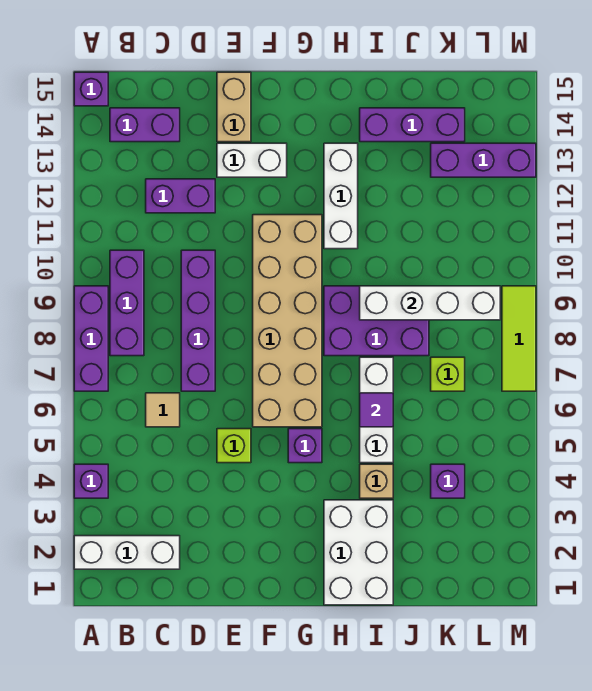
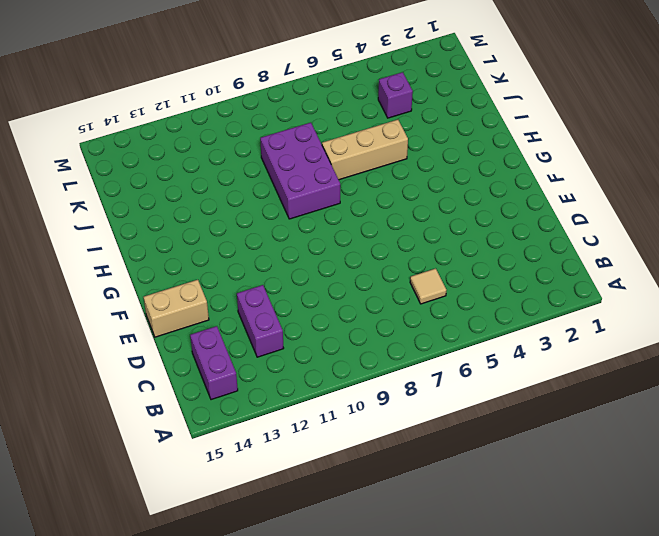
tan brick I5:I7 level 1 -> white brick I5:I7 level 1
none -> white brick A2:C2 level 1
none -> purple brick A4 level 1
none -> purple brick A7:A9 level 1

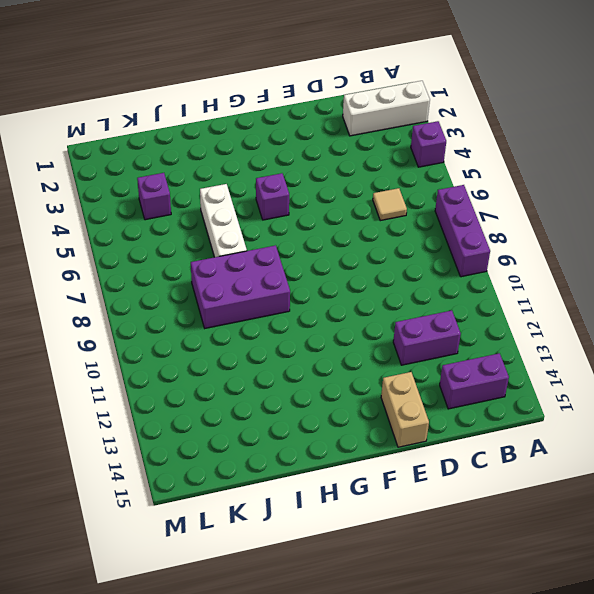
none -> purple brick A15 level 1
none -> purple brick B8:B10 level 1
none -> purple brick D7:D10 level 1

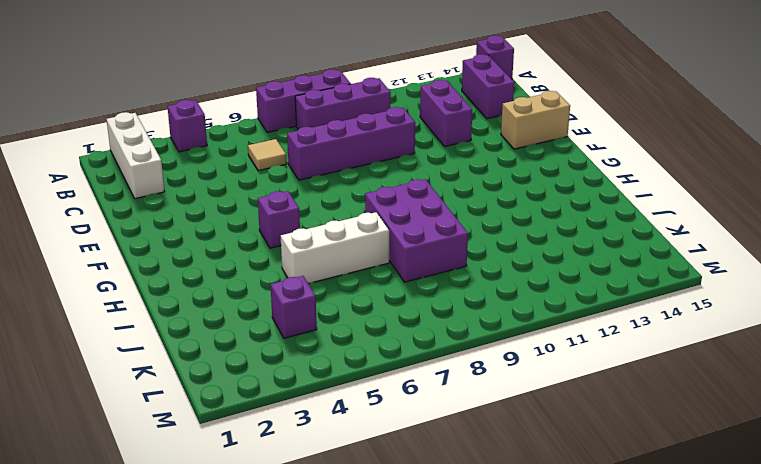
none -> lime brick E5 level 1
none -> white brick E13:F13 level 1
none -> tan brick F6:G11 level 1

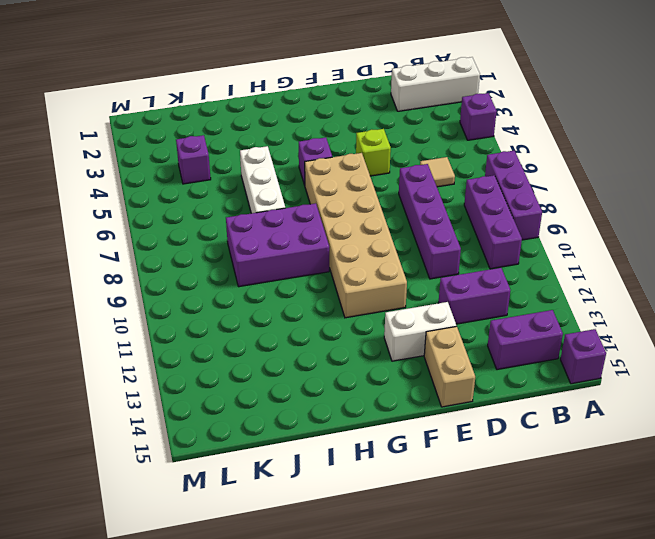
none -> white brick H1:I3 level 1
none -> white brick H11:H13 level 1
none -> tan brick I4 level 1

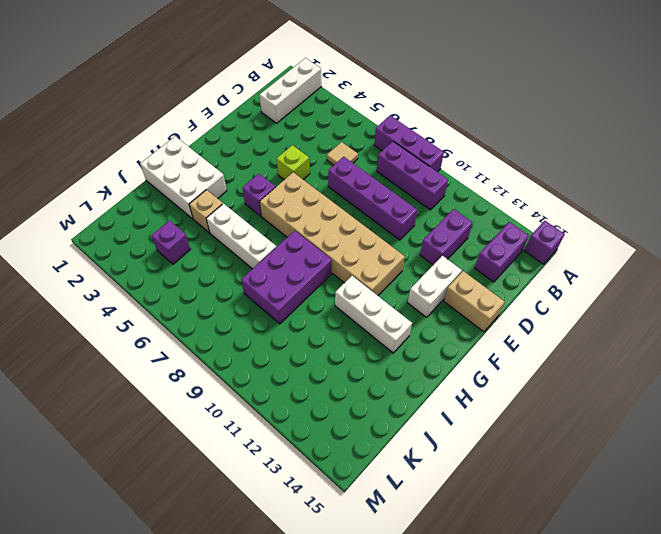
none -> purple brick A4 level 1
none -> purple brick I14:K14 level 1
none -> lime brick K7 level 1

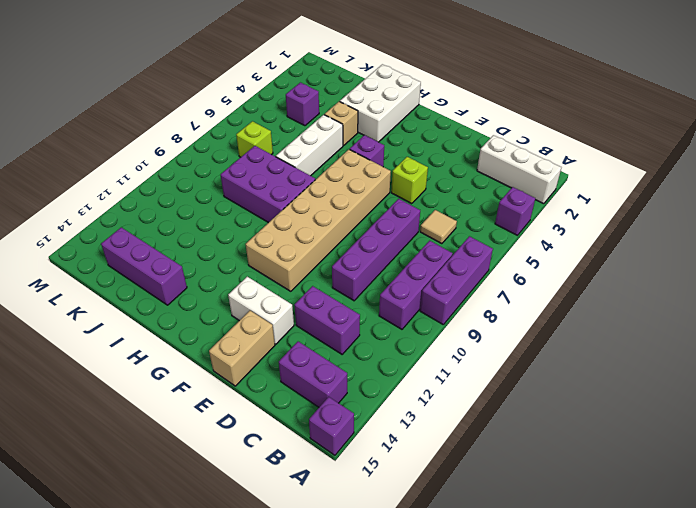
none -> white brick H11:H13 level 1
none -> purple brick K13:M13 level 1
none -> lime tile M7:M9 level 1

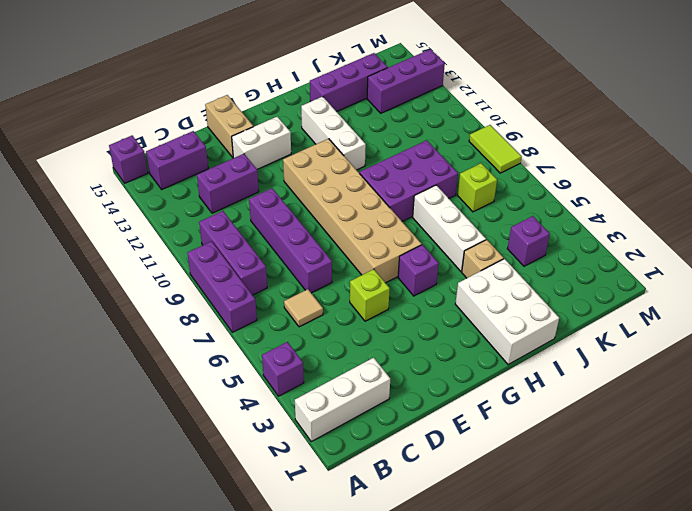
lime tile M8:M9 level 1 -> lime tile M7:M9 level 1
none -> purple tile I6 level 2
none -> white brick I9:L9 level 2

